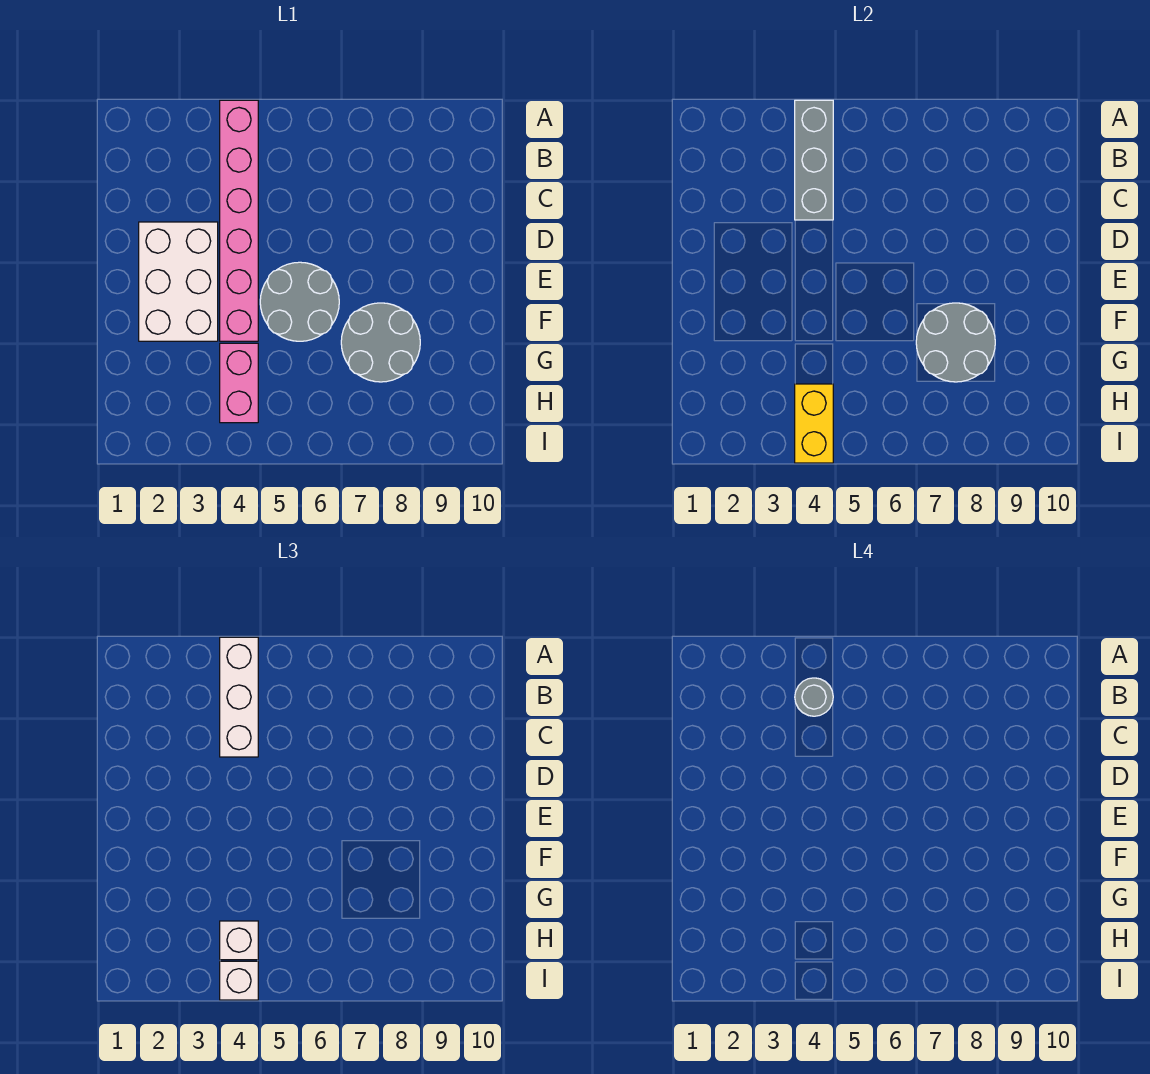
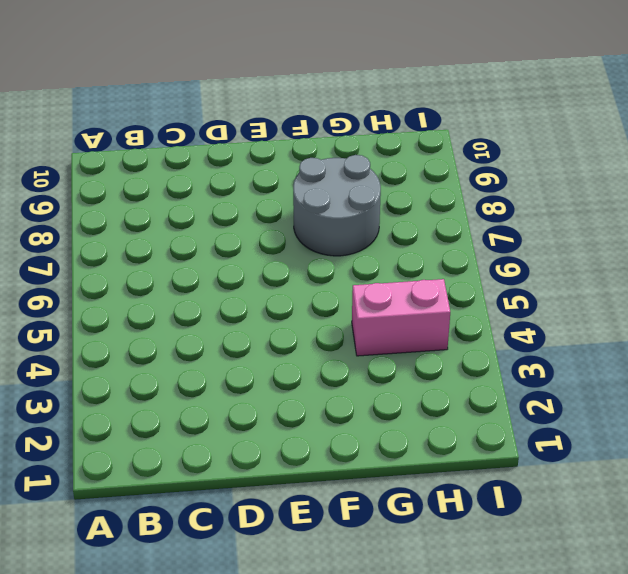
none -> pink brick A4:F4 level 1
none -> white brick D2:F3 level 1
none -> grey round brick E5:F6 level 1

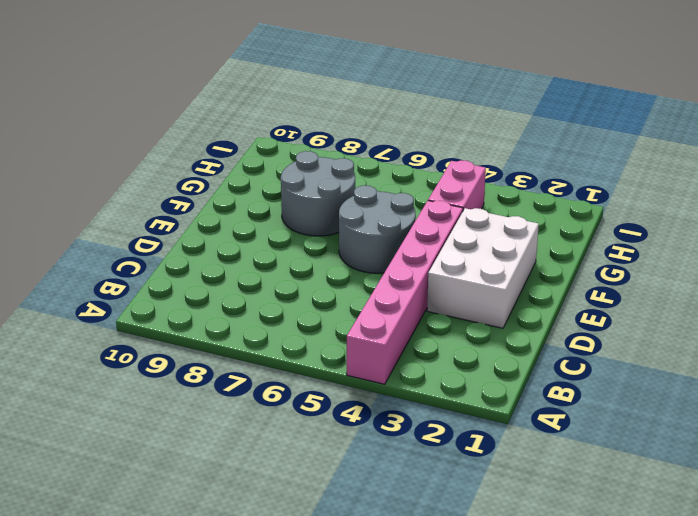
none -> grey brick A4:C4 level 2
none -> grey round brick F7:G8 level 2
none -> yellow brick H4:I4 level 2

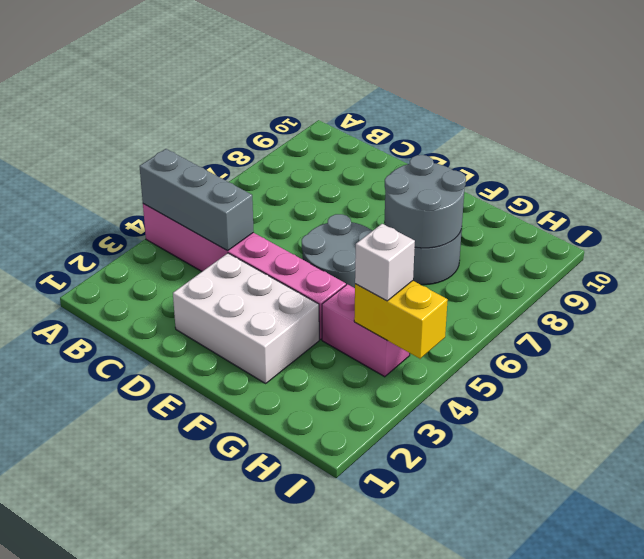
none -> white brick A4:C4 level 3
none -> white brick I4 level 3
none -> grey round brick B4 level 4

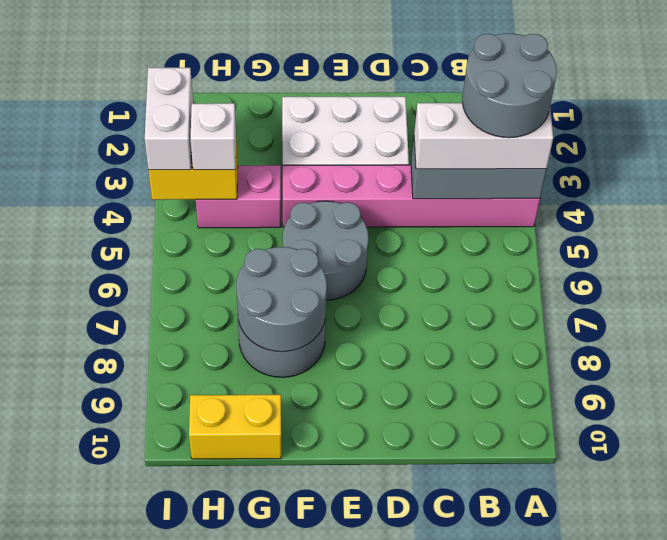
grey round brick A3:B4 level 4 -> grey round brick B4 level 4
yellow brick G10:H10 level 1 -> none
white brick I3:I4 level 3 -> white brick I4 level 3

